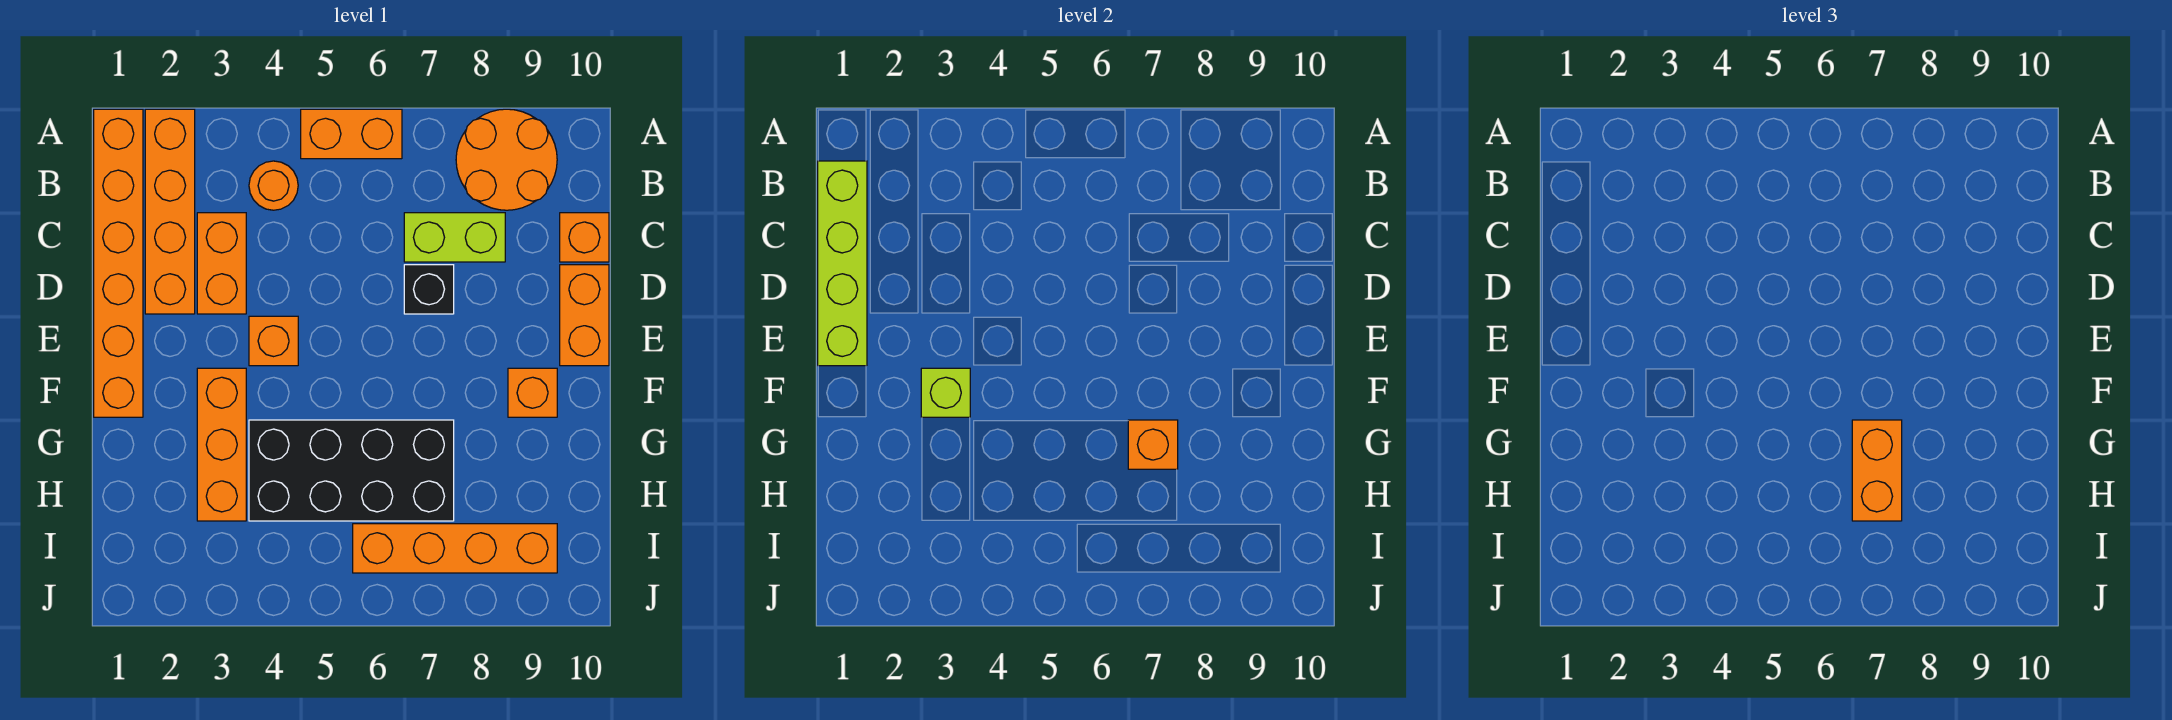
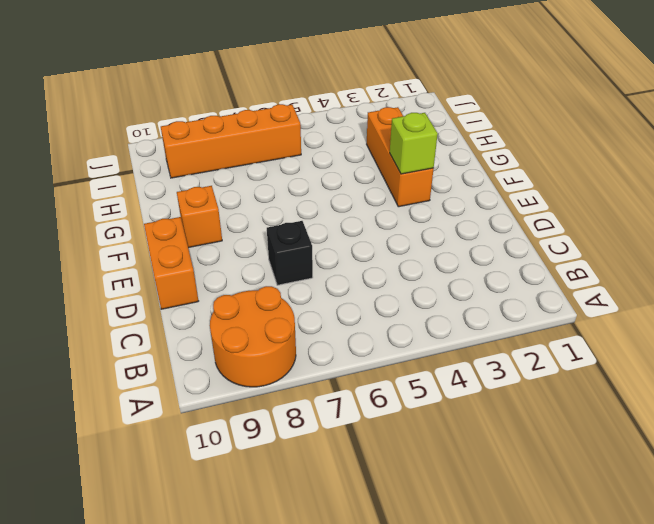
none -> orange brick A1:F1 level 1
none -> orange brick A2:D2 level 1
none -> orange brick A5:A6 level 1

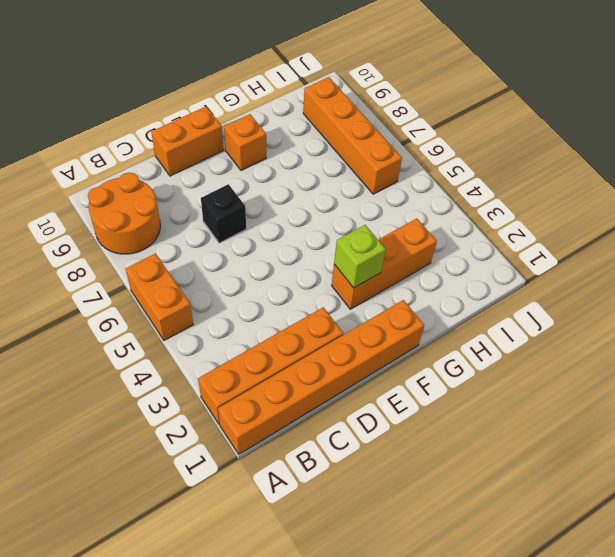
none -> orange round brick B4 level 1
none -> orange brick C3:D3 level 1
none -> lime brick C7:C8 level 1

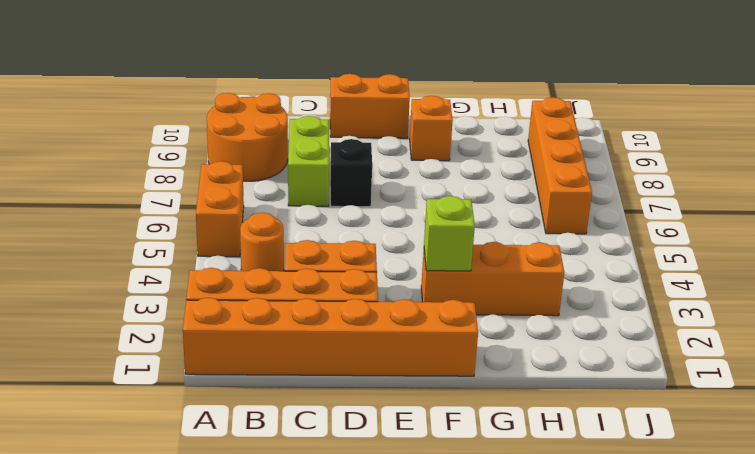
none -> orange brick C10 level 1
none -> orange brick E4 level 1
none -> black brick G4:H7 level 1

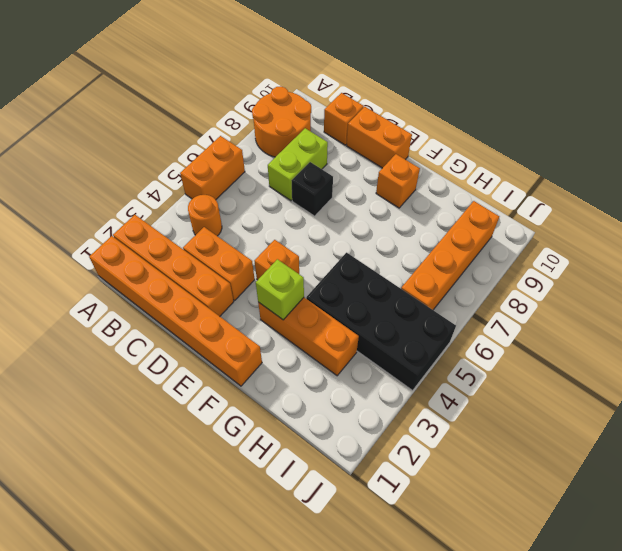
black brick G4:J5 level 1 -> black brick G4:H7 level 1
none -> lime brick B1:E1 level 2
none -> orange brick G7 level 2
none -> orange brick G7:H7 level 3

